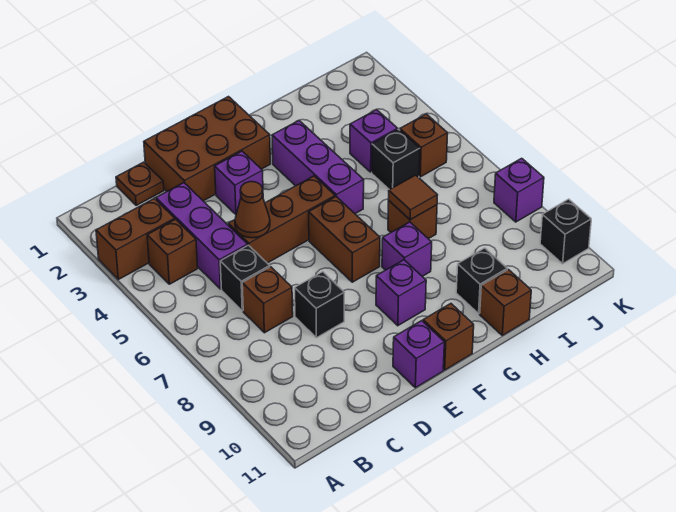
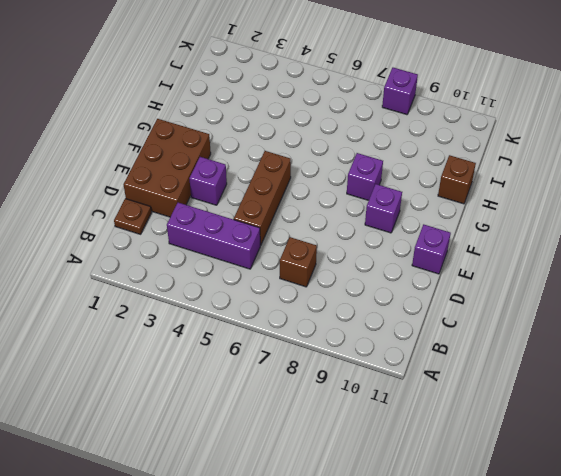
none -> brown brick A3:B3 level 1
none -> brown brick B4 level 1
none -> black brick C6 level 1

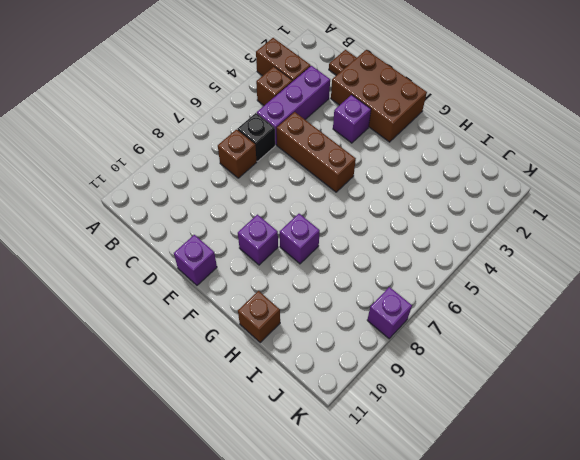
none -> black brick D8 level 1
none -> brown brick F6:F7 level 1
none -> brown brick F11 level 1

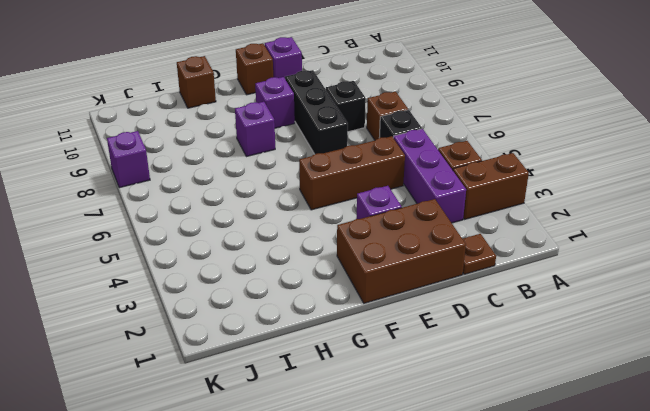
black brick E7:E9 level 1 -> none
none -> brown brick F6:F7 level 1
none -> purple brick G3:G5 level 1
none -> brown brick H7 level 1

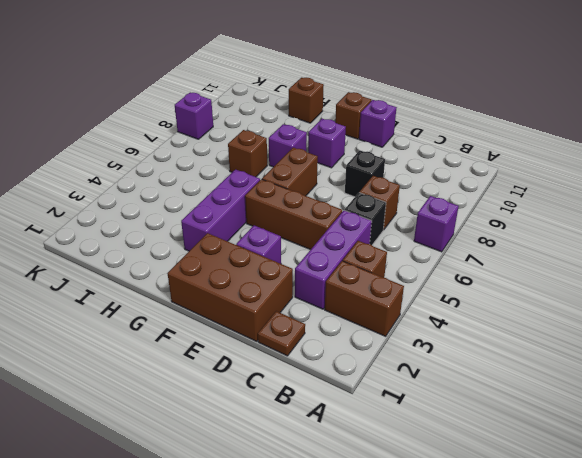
purple brick A7 level 1 -> purple brick I4 level 1
none -> black brick H10 level 1
none -> black brick I5 level 1
none -> brown brick J5 level 1

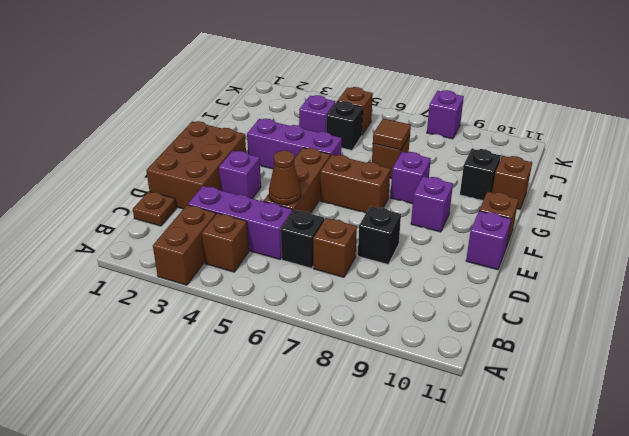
none -> black brick K10 level 1

